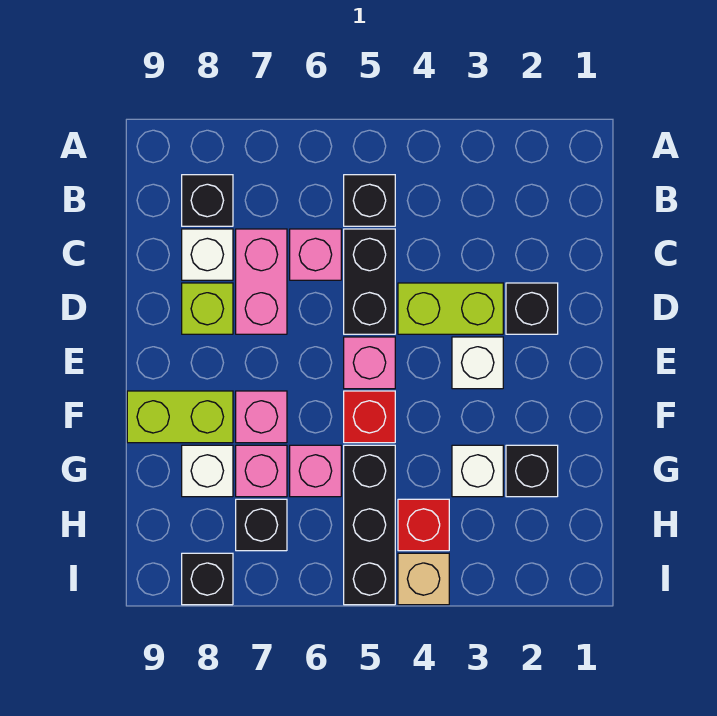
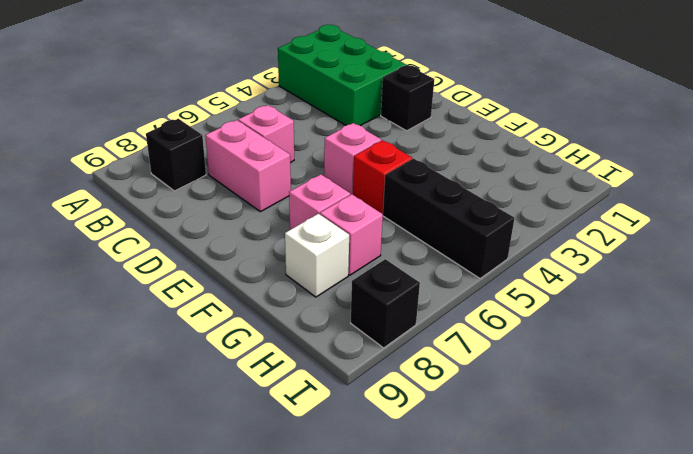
green brick A2:C3 level 1 -> none
none -> black brick B5 level 1
none -> black brick C5:D5 level 1
none -> white brick C8 level 1

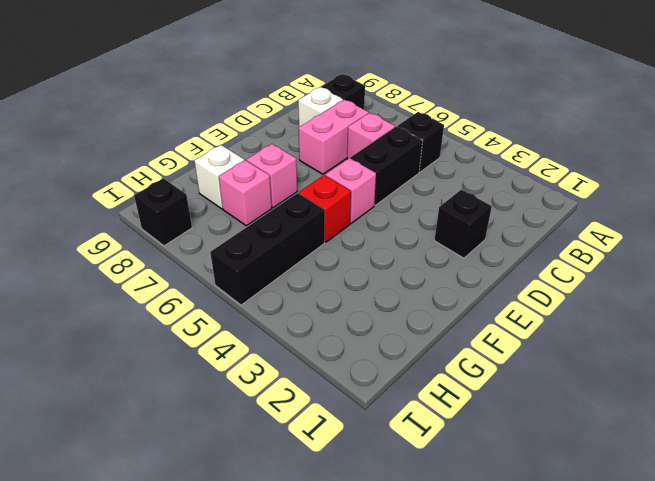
none -> lime brick D3:D4 level 1
none -> lime brick D8 level 1
none -> white brick E3 level 1

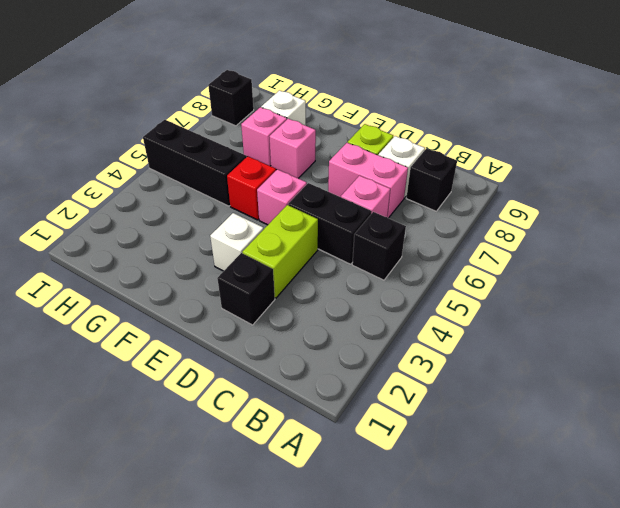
none -> lime brick F8:F9 level 1
none -> black brick G2 level 1
none -> white brick G3 level 1

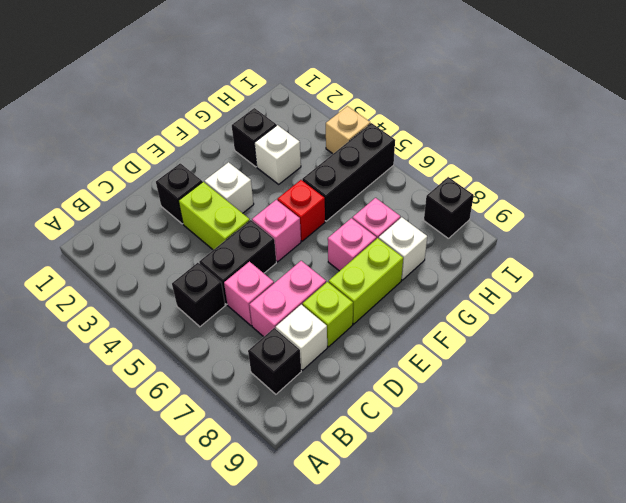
lime brick E8:F8 level 1 -> lime brick F8:F9 level 1
none -> pink brick G6 level 1
none -> red brick H4 level 1
none -> black brick H7 level 1

